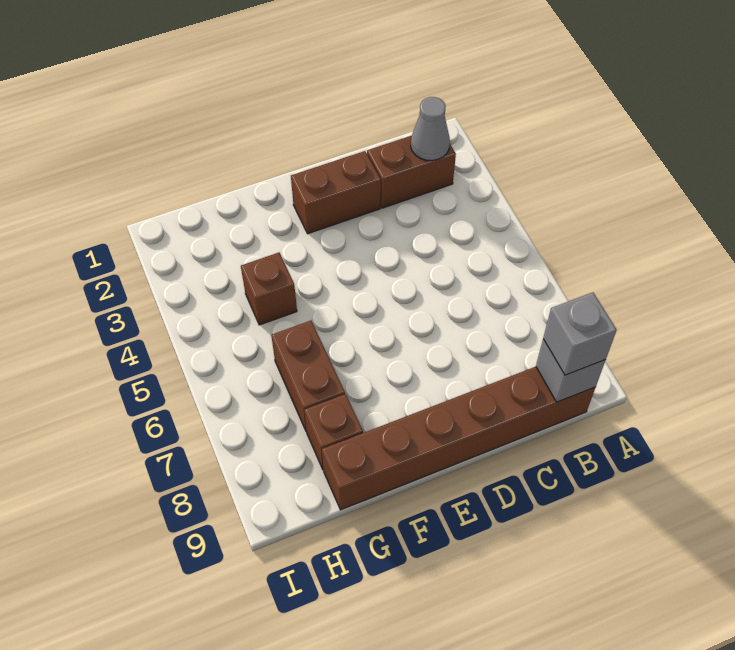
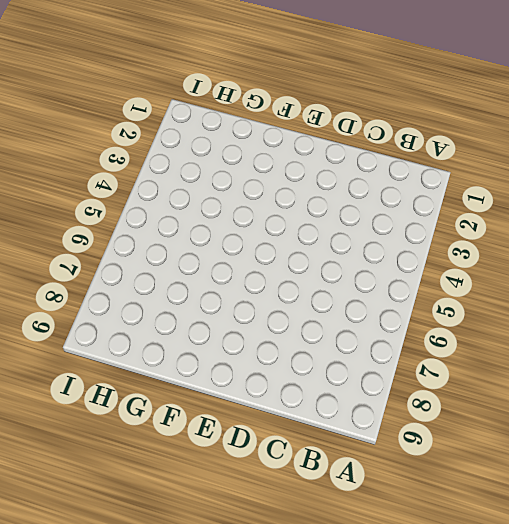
none -> brown brick B2:C2 level 1
none -> brown brick B9:G9 level 1

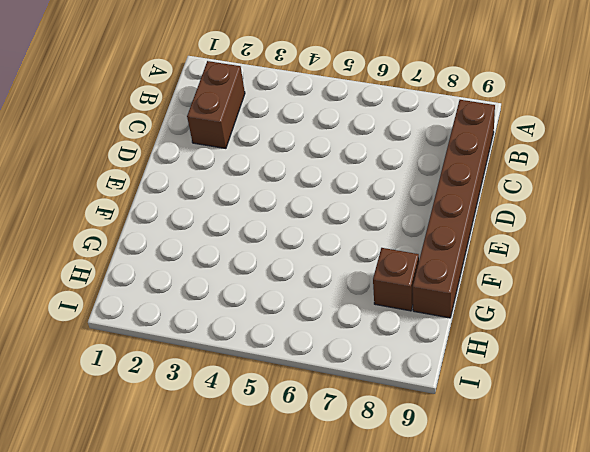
none -> brown brick D2:E2 level 1
none -> brown brick G4 level 1

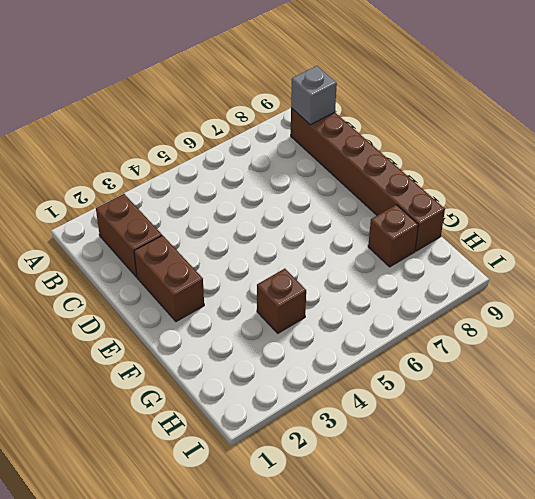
none -> brown brick G6:G7 level 1
none -> grey cone B2 level 2

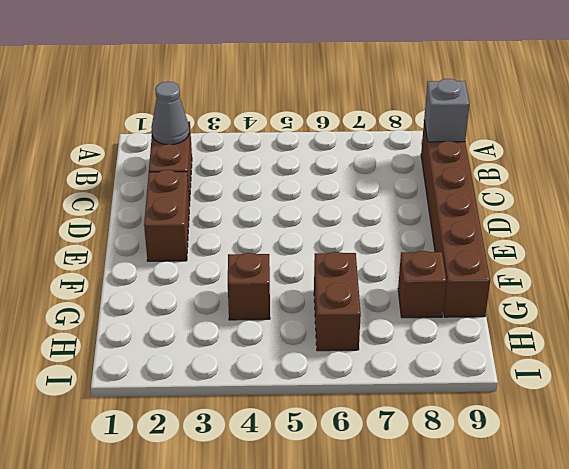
brown brick G6:H6 level 1 -> brown brick G6:G7 level 1
none -> grey brick B9 level 3

